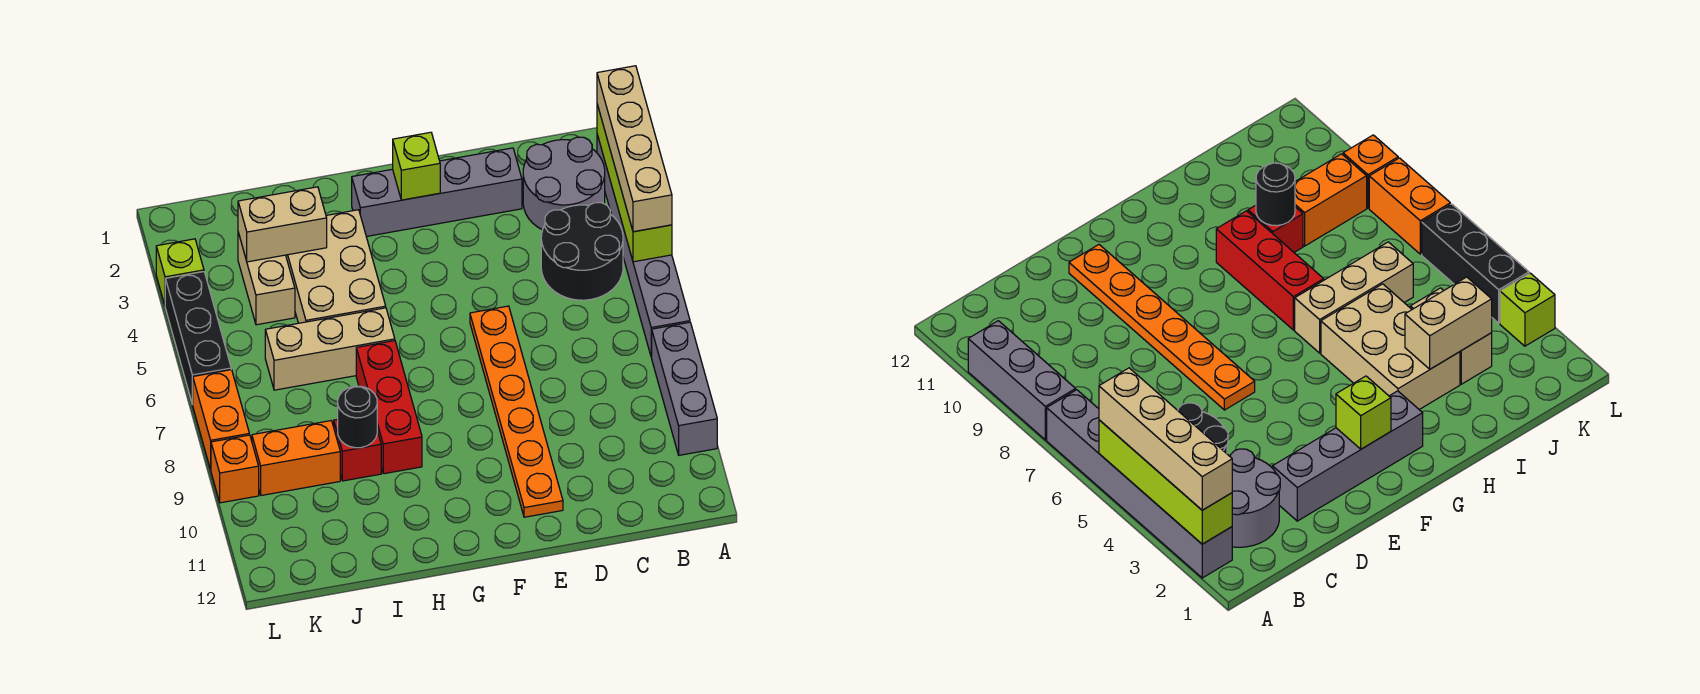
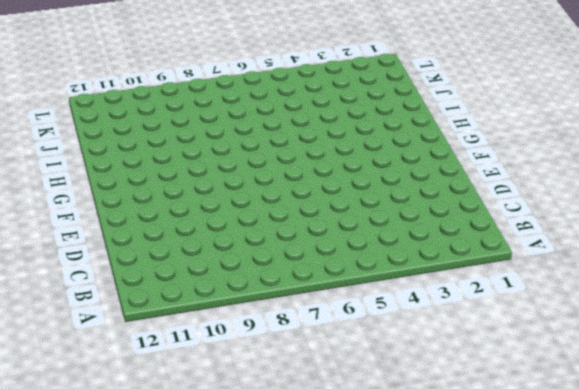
none -> grey brick A2:A7 level 1
none -> grey brick A8:A10 level 1
none -> grey round brick B2:C3 level 1

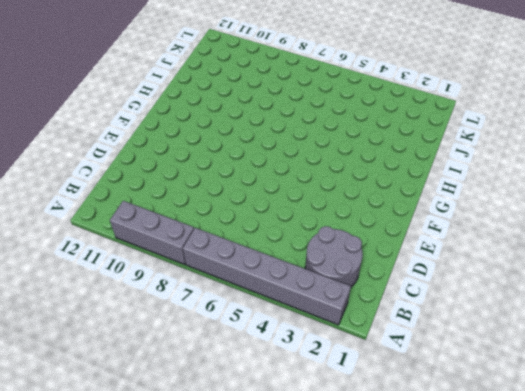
none -> black round brick B4:C5 level 1
none -> grey brick D2:G2 level 1
none -> orange plate E6:E11 level 1

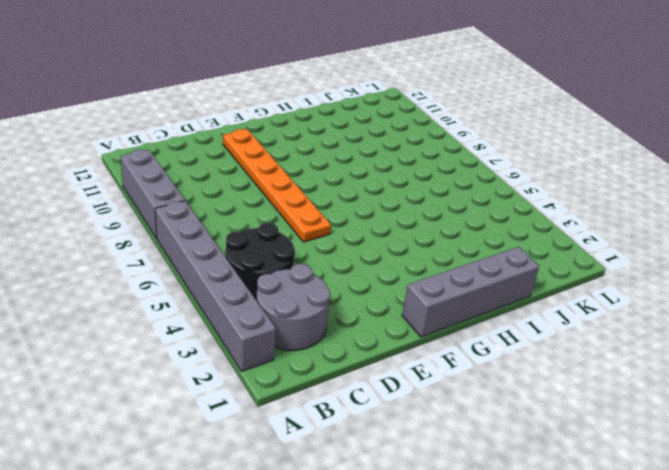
grey brick F1:I1 level 1 -> grey brick D2:G2 level 1
none -> tan brick H3:I5 level 1
none -> tan brick H6:J6 level 1
none -> red brick H7:H9 level 1

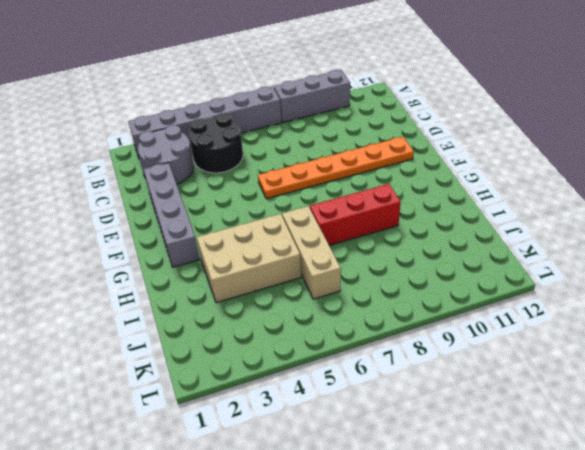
none -> red brick I9 level 1
none -> tan brick J3:J4 level 1
none -> orange brick J9:K9 level 1

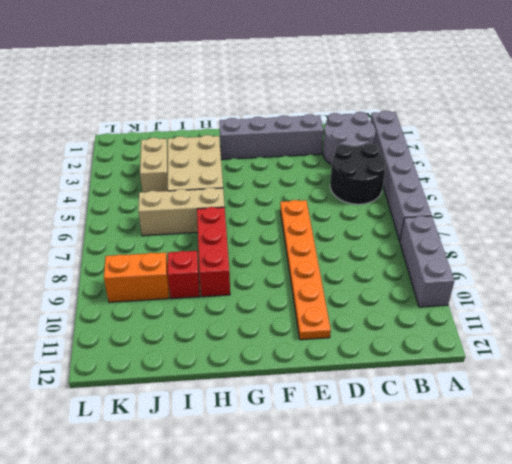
none -> lime brick L3 level 1
none -> black brick L4:L6 level 1
none -> orange brick L7:L8 level 1

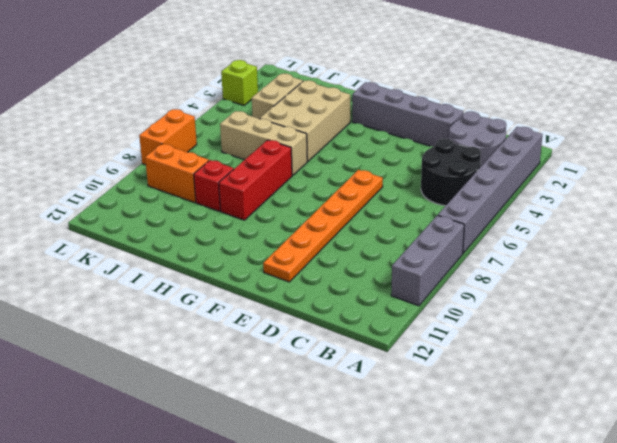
none -> black brick L4:L6 level 1
none -> orange brick L9 level 1
none -> lime brick A2:A5 level 2

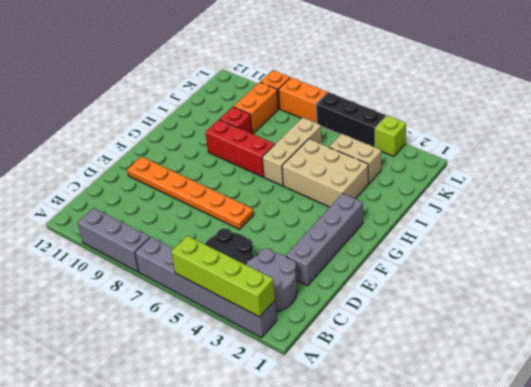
none -> lime brick F2 level 2
none -> tan brick I3:J3 level 2
none -> black round brick I9 level 2

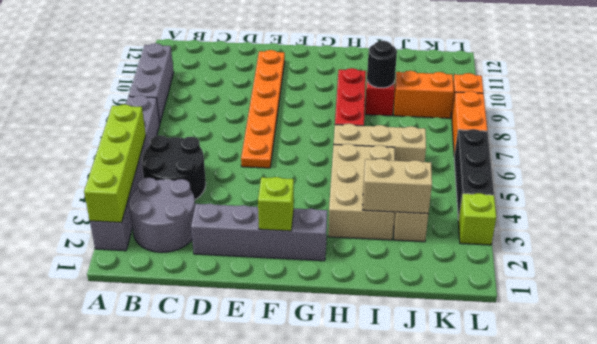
none -> tan brick A2:A5 level 3

